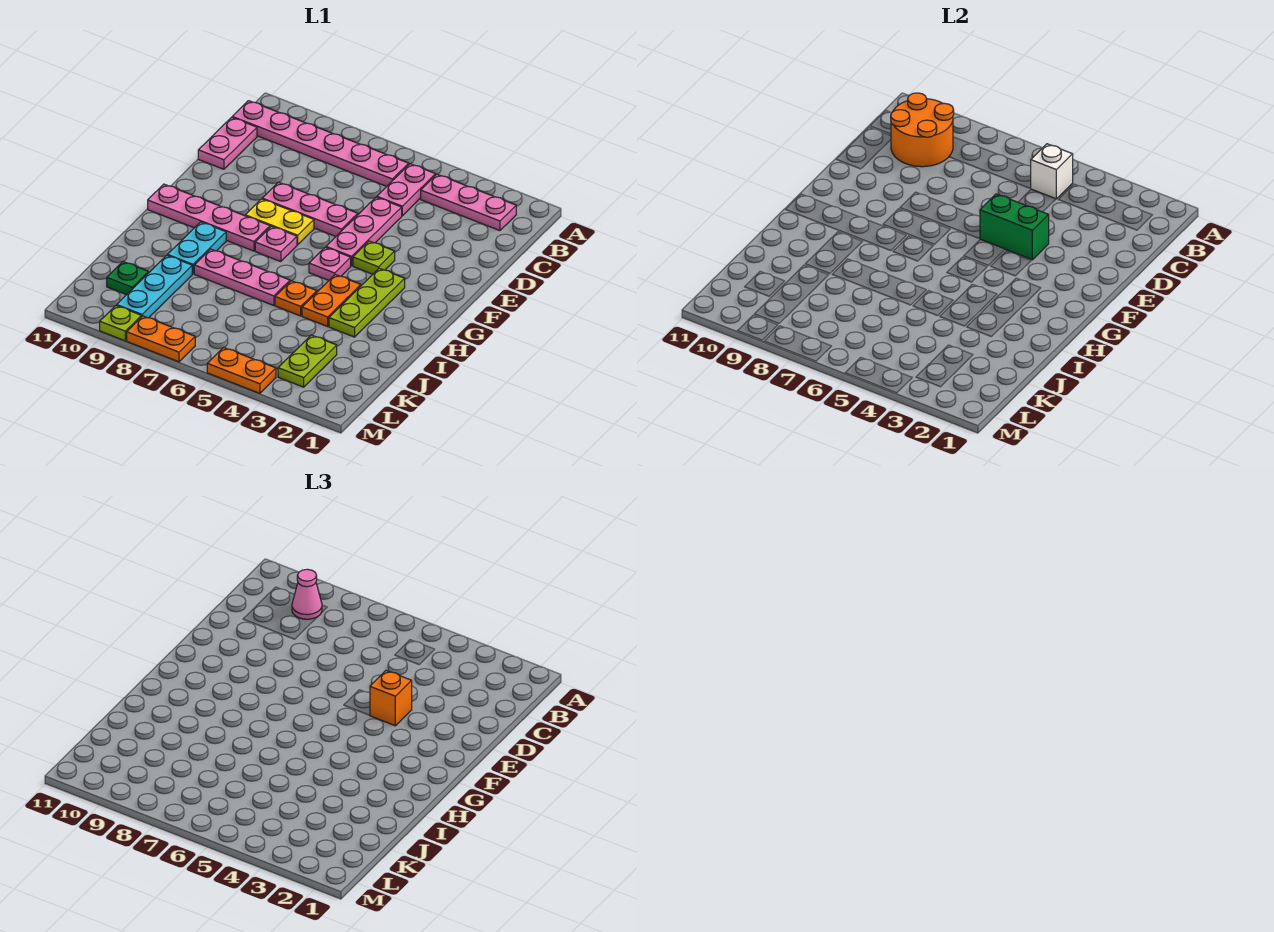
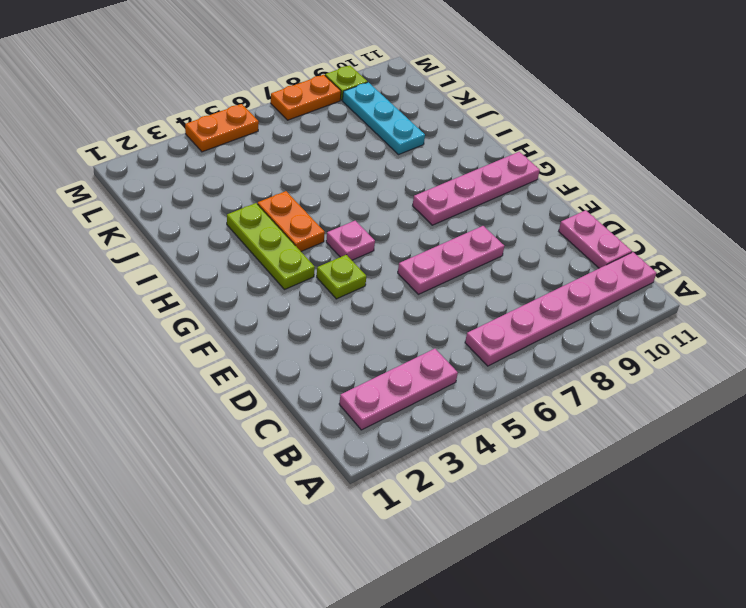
none -> pink plate B5:C5 level 1
none -> pink plate D5:F5 level 1
none -> yellow plate F7:F8 level 1

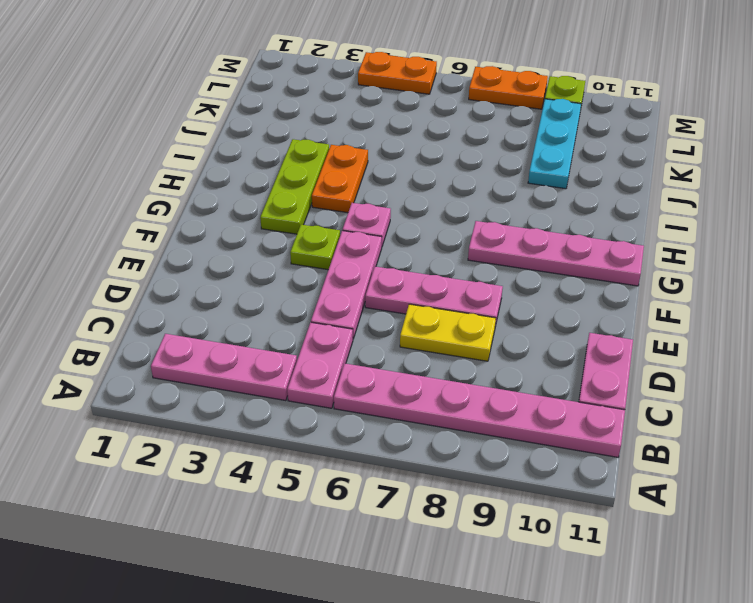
yellow plate D7:D8 level 1 -> yellow plate F7:F8 level 1
none -> pink plate G7 level 1
none -> cyan plate H9:I9 level 1
none -> orange plate I5 level 1

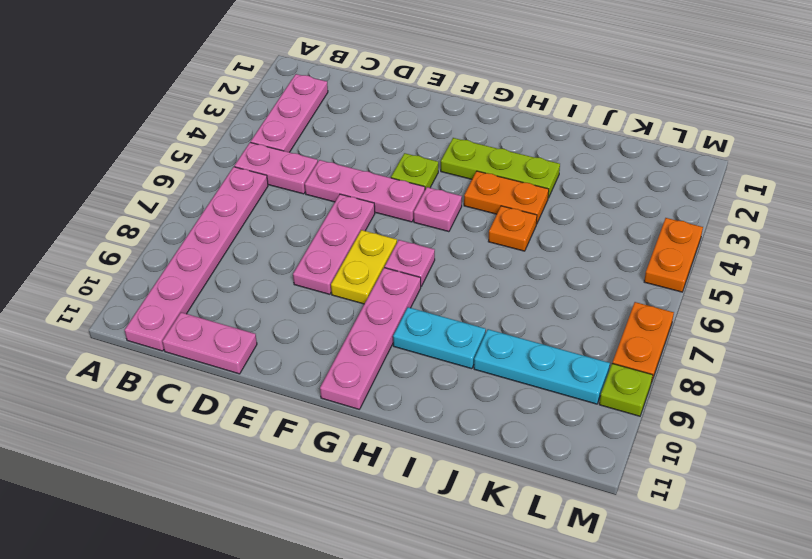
none -> pink plate I6:I8 level 1
none -> lime plate K3:L3 level 1
none -> green plate K10 level 1

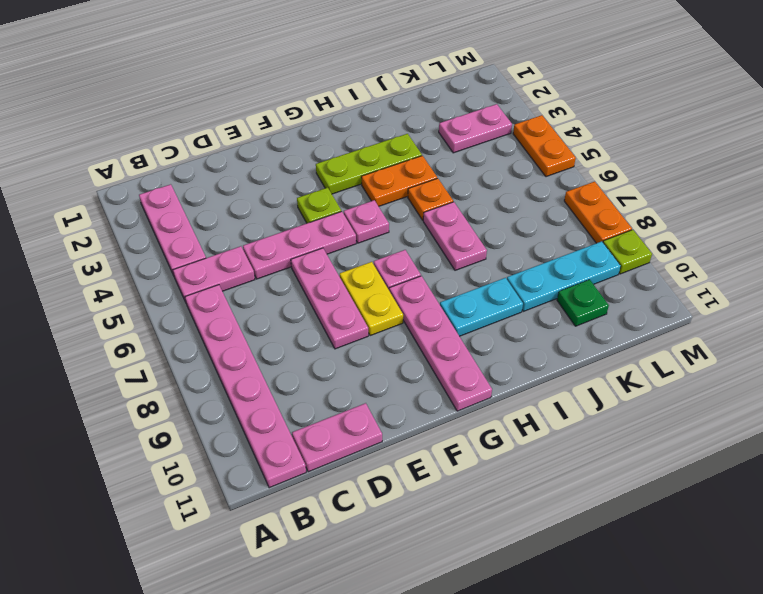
pink plate I6:I7 level 1 -> pink plate I6:I8 level 1
pink plate K3:L3 level 1 -> lime plate K3:L3 level 1
none -> white brick B5 level 2
none -> orange round brick B9:C10 level 2
none -> green brick E4:E5 level 2

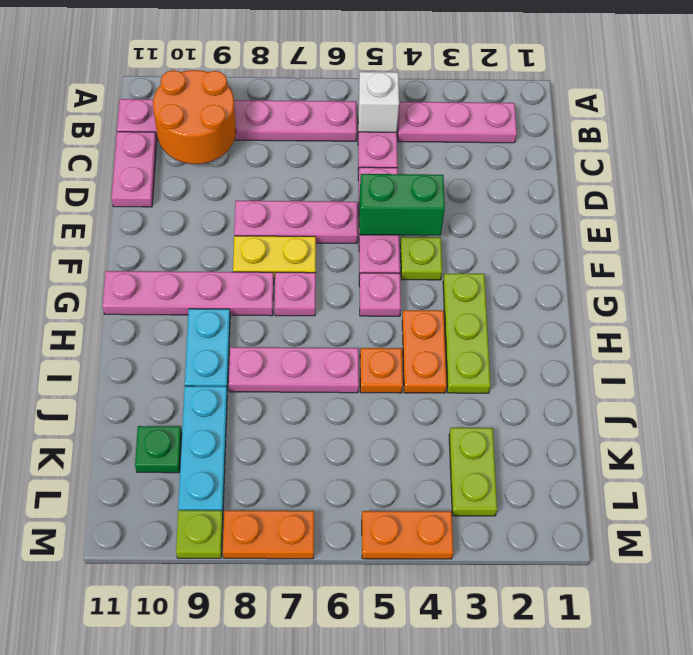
none -> pink cone B9 level 3
none -> orange brick E4 level 3

